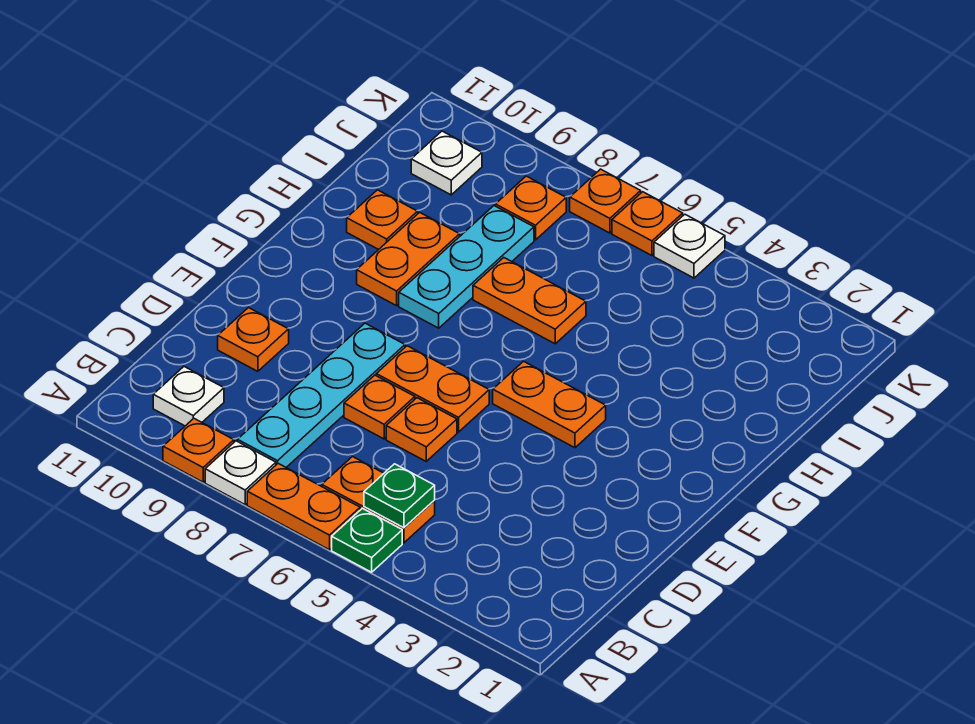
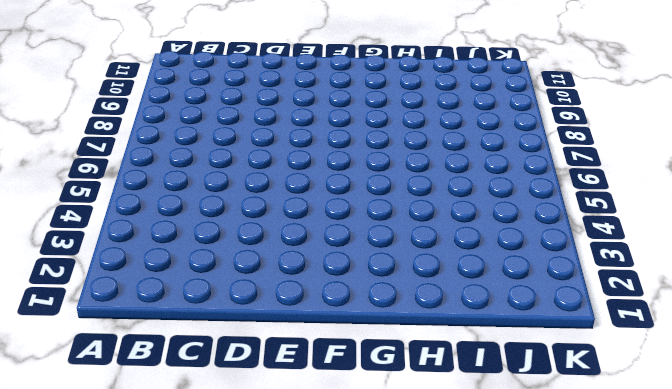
none -> green plate A5 level 1
none -> orange plate A6:A7 level 1
none -> white plate A8 level 1

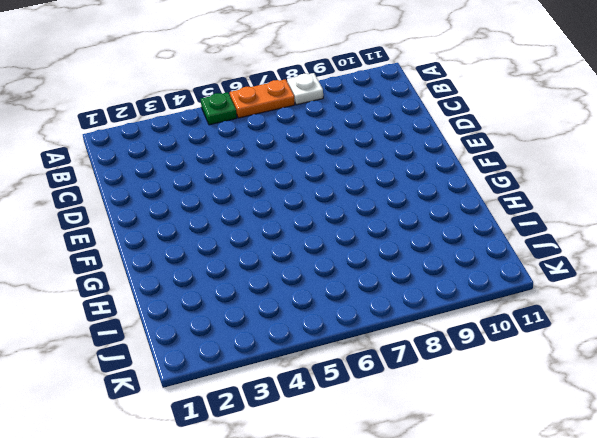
none -> orange plate A9 level 1
none -> orange plate B5:B6 level 1
none -> cyan plate B8:E8 level 1

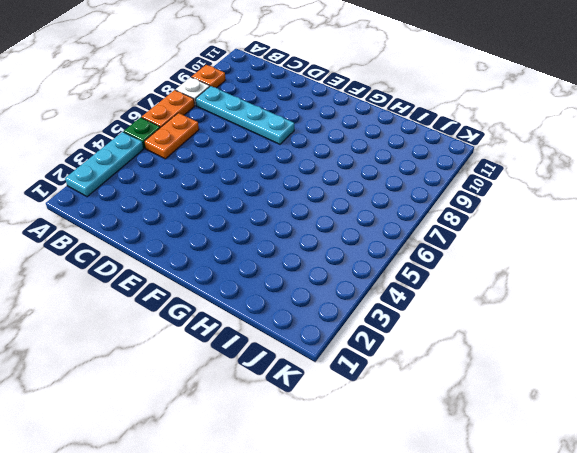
cyan plate A2:A4 level 1 -> cyan plate G8:I8 level 1
none -> white plate B10 level 1
none -> orange plate D6 level 1
none -> orange plate D7 level 1

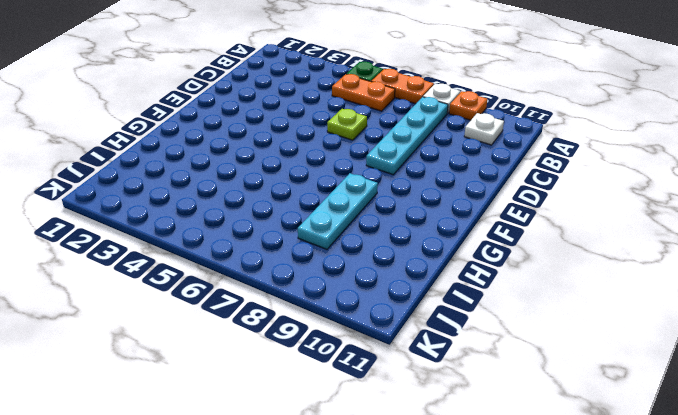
lime plate D6 level 1 -> orange plate D6 level 1
none -> orange plate D7 level 1
none -> orange plate D10 level 1
none -> orange plate E6:E7 level 1

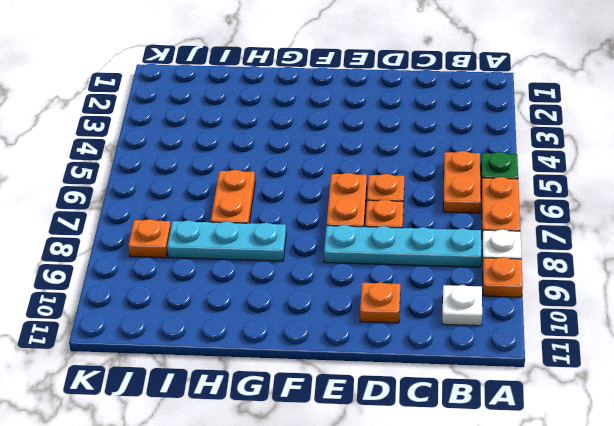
none -> orange plate F4:F5 level 1
none -> orange plate G9:H9 level 1
none -> orange plate H10 level 1

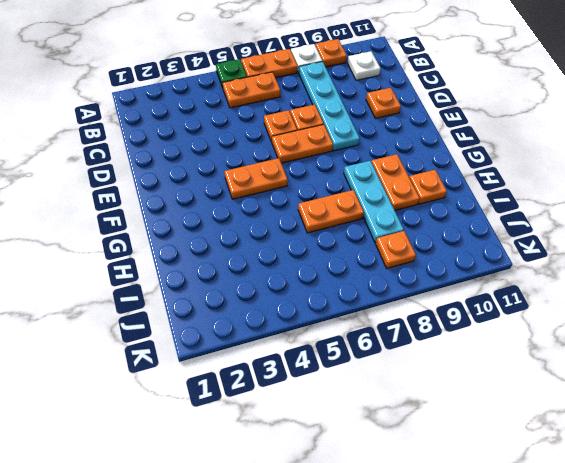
none -> white plate J10 level 1
none -> white plate K5 level 1
none -> orange plate K6 level 1

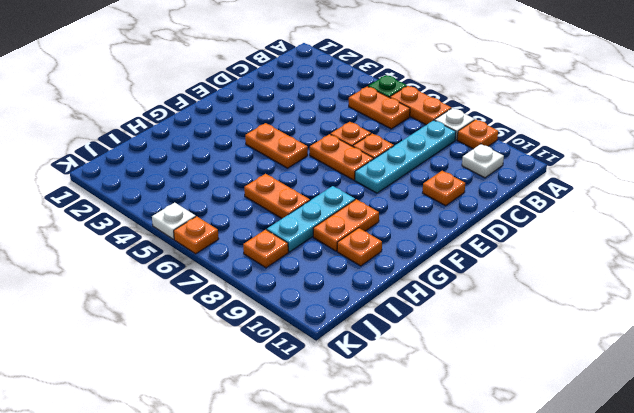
none -> white plate J10 level 1
none -> orange plate K7 level 1
none -> green plate B5 level 2

